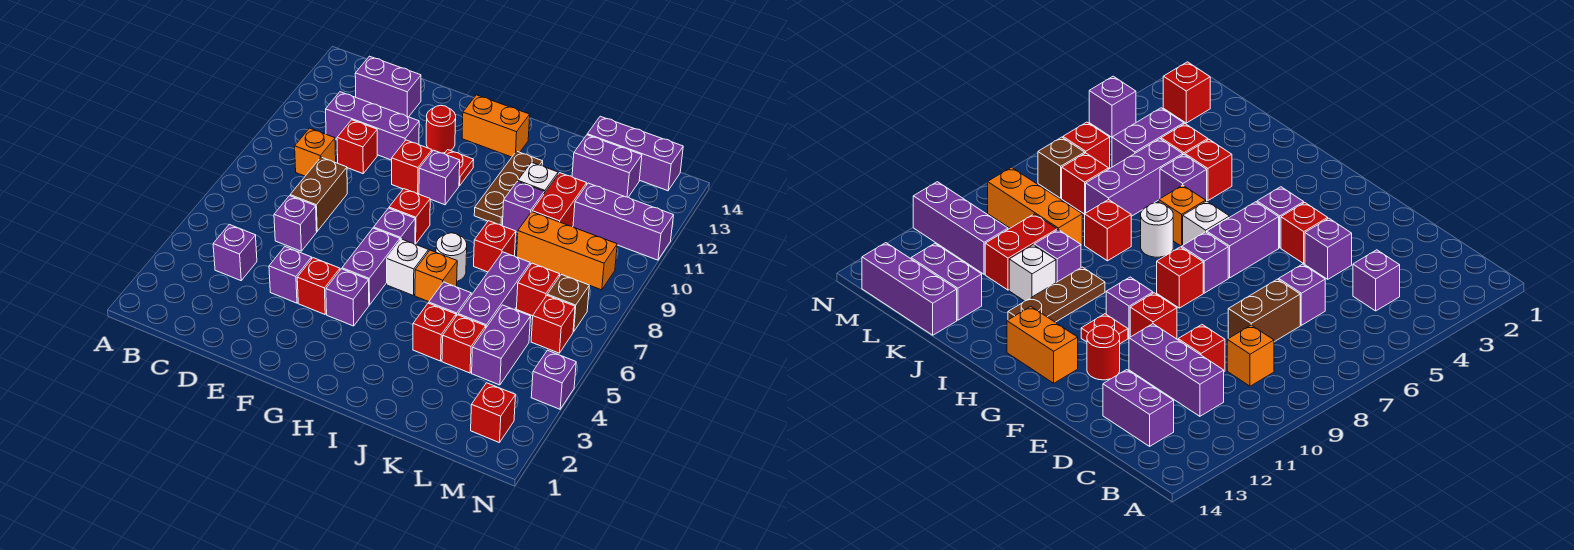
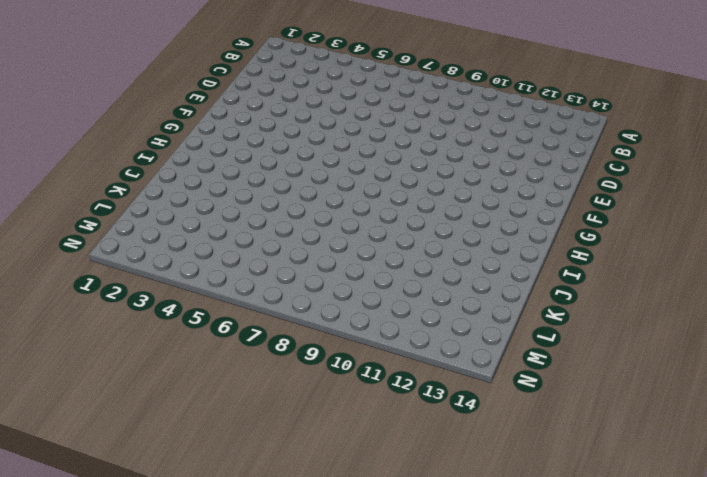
none -> purple brick C4 level 1
none -> orange brick C9 level 1
none -> purple brick C11:E11 level 1
none -> purple brick C13:D13 level 1

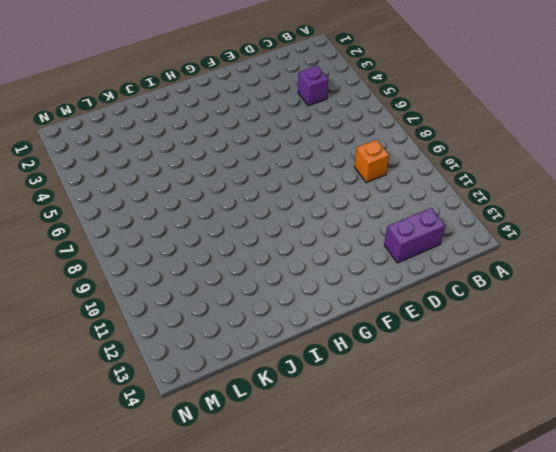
none -> purple brick C11:E11 level 1
none -> purple brick D6 level 1
none -> brown brick D7:D8 level 1
none -> red brick D10 level 1

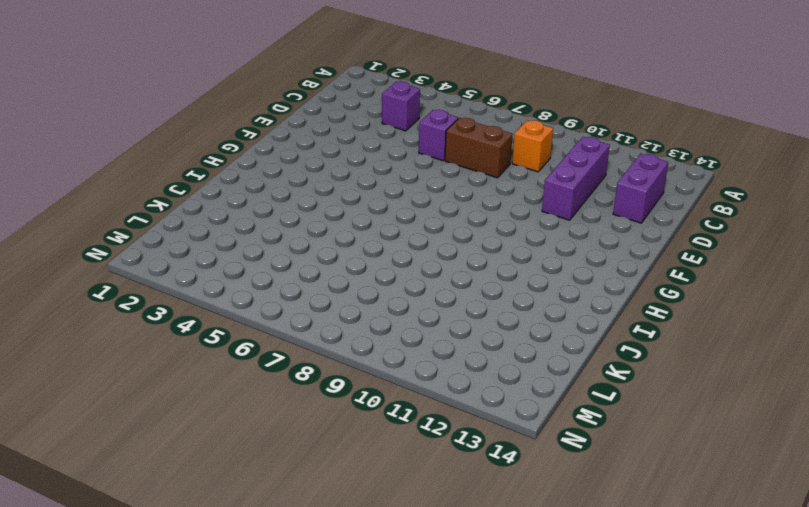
none -> red brick D10 level 1
none -> purple brick E4 level 1
none -> red brick F4 level 1
none -> red brick F10 level 1

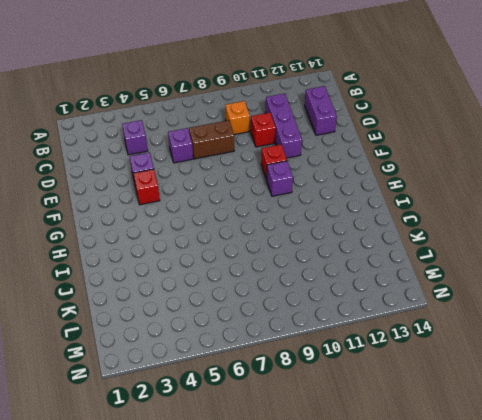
none -> red round brick F12 level 1
none -> purple brick G4 level 1
none -> purple brick G5:G6 level 1
none -> purple brick G7 level 1

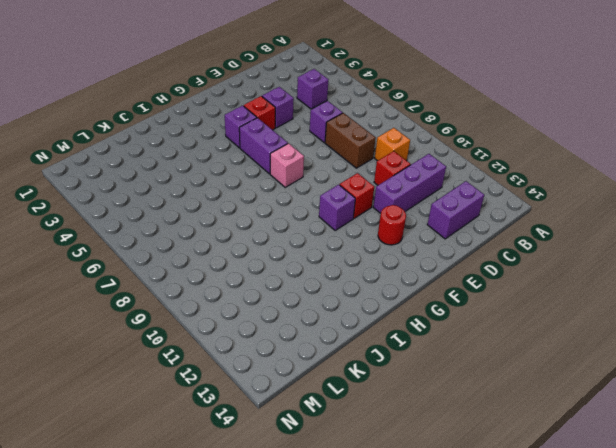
pink brick G7 level 1 -> purple brick G7 level 1
none -> red brick G8 level 1
none -> red plate G11 level 1
none -> orange brick G13:H13 level 1
none -> white brick H6 level 1

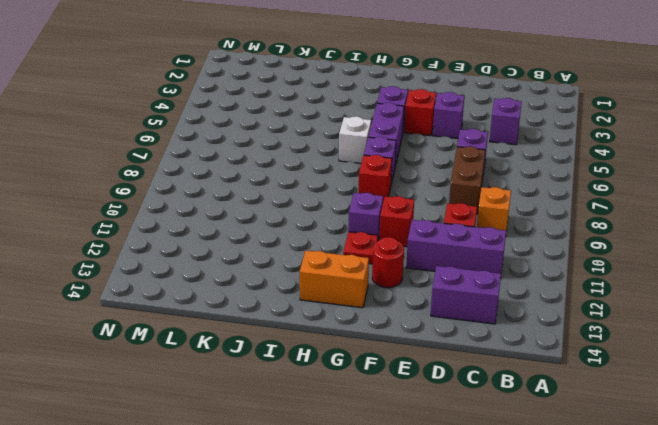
none -> orange brick I6 level 1
none -> white round brick I7 level 1
none -> brown plate I10:I12 level 1
none -> red brick J4 level 1

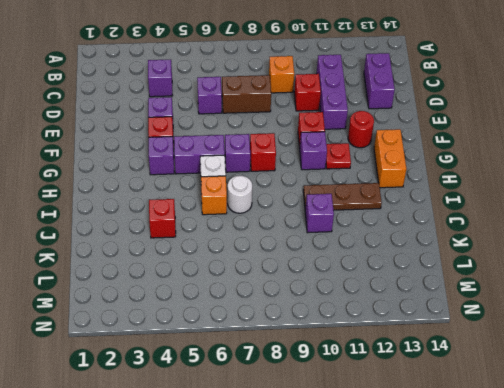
none -> purple brick J5 level 1
none -> red brick J8 level 1
none -> white brick J11 level 1
none -> red brick K4 level 1

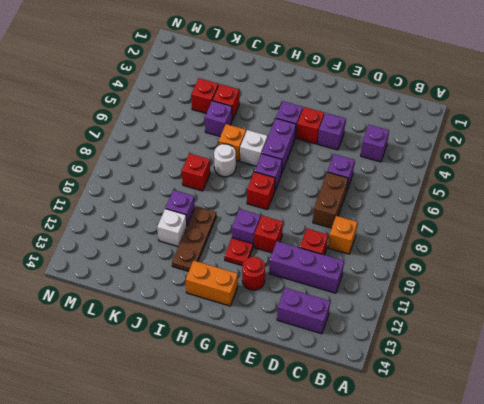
none -> purple brick K5:K7 level 1
none -> orange brick K9:M9 level 1
none -> red brick K10:K11 level 1
none -> purple brick K13:L13 level 1

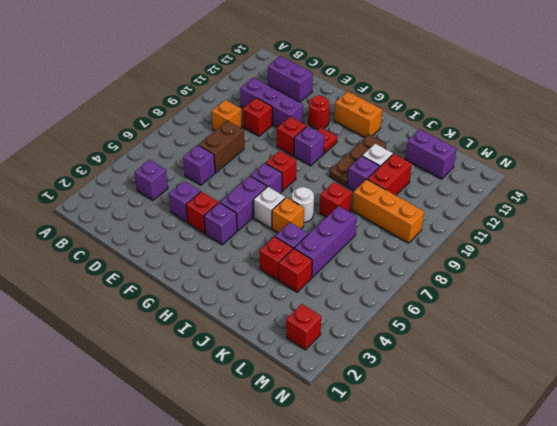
none -> purple brick K14:M14 level 1
none -> purple brick L4:L5 level 1
none -> red brick L7 level 1
none -> purple brick L11:N11 level 1

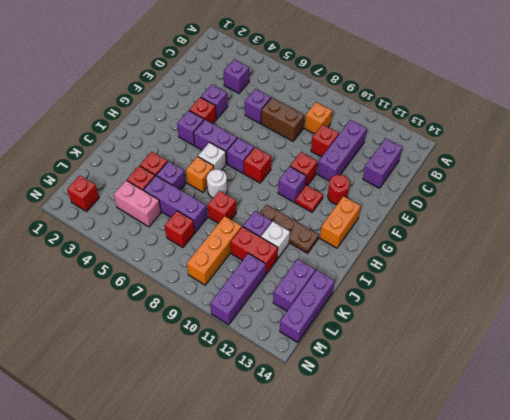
pink brick L4:L5 level 1 -> purple brick L4:L5 level 1
none -> red brick M6 level 1
none -> brown brick M7 level 1
none -> purple brick N4 level 1

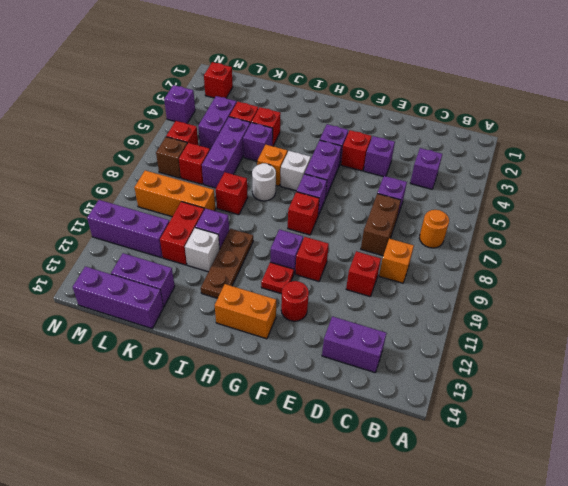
orange round brick B7 level 1 -> none
none -> purple brick C11:E11 level 1

